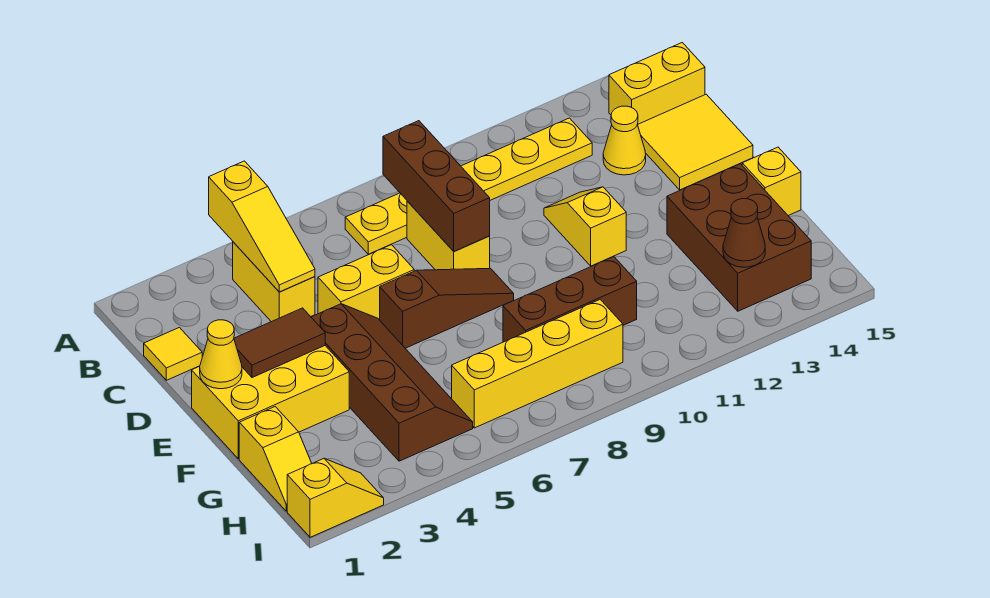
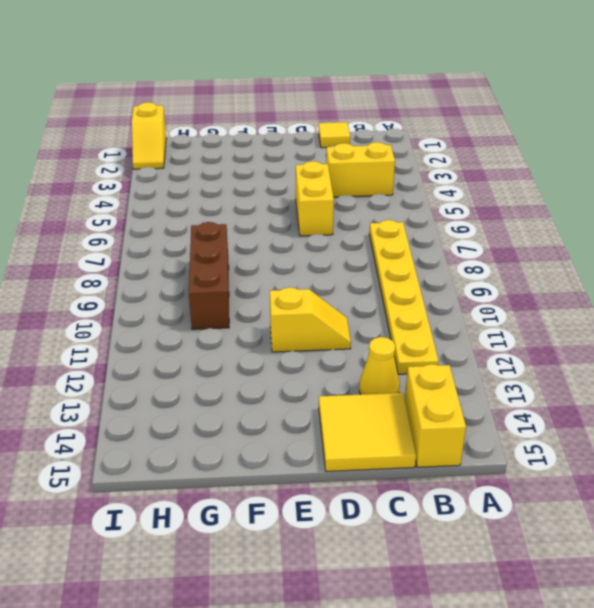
none -> yellow brick C8:D8 level 1
none -> yellow brick E1:F3 level 1
none -> brown slope E4:H5 level 1 top 4

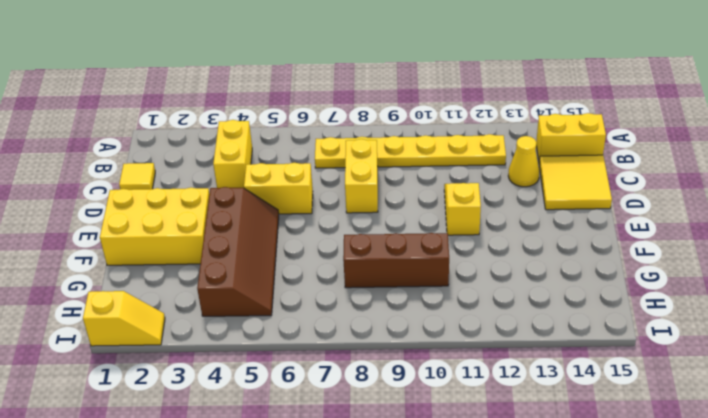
none -> brown slope E6:E8 level 1 top 6
none -> brown brick F13:H14 level 1
none -> yellow brick F15 level 1

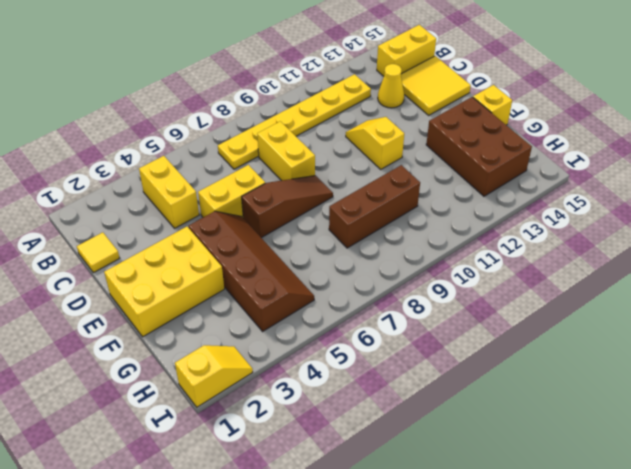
none -> yellow slope G1:H1 level 1 top G
none -> yellow brick H6:H9 level 1
none -> yellow slope A4:C4 level 2 top A

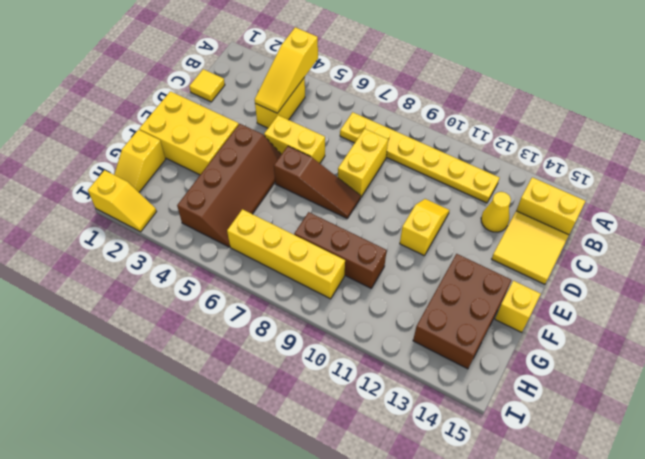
none -> brown brick B8:D8 level 2
none -> yellow cone E1 level 2
none -> brown tile E2:E3 level 2

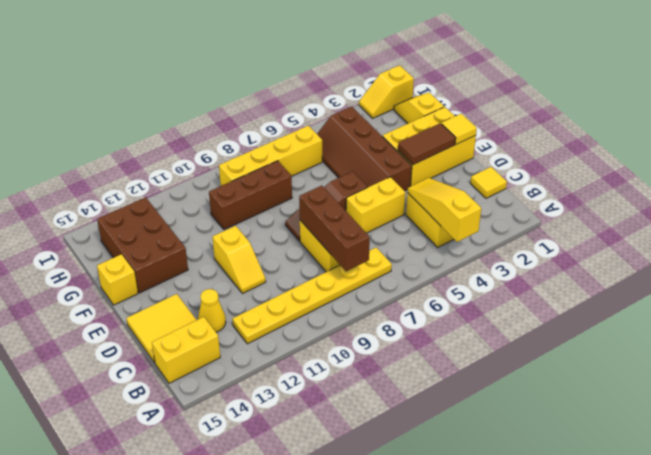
yellow tile E1 level 2 -> yellow cone E1 level 2
none -> brown cone H13 level 2

